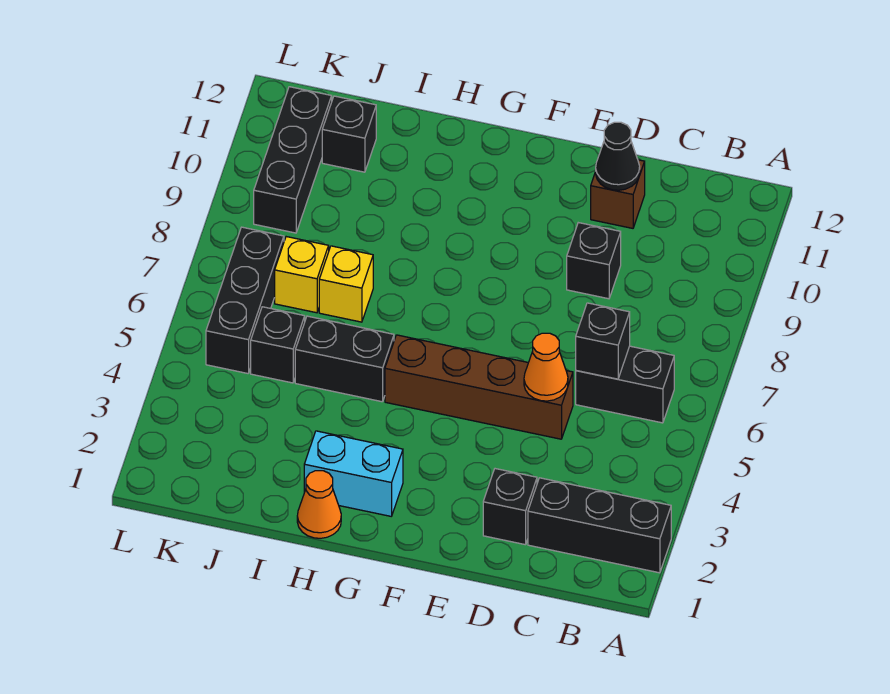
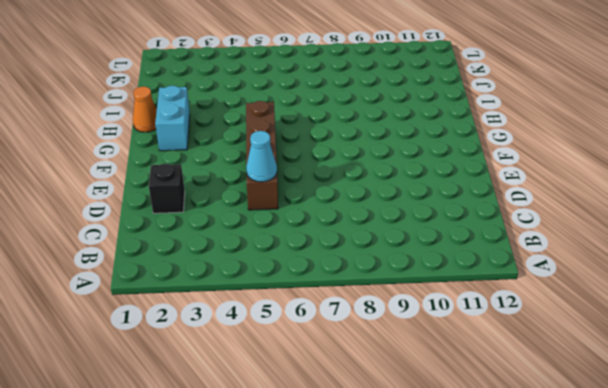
cyan cone D5 level 2 -> orange cone D5 level 2
none -> black brick A2:C2 level 1
none -> black brick B6:C6 level 1
none -> black brick D9 level 1

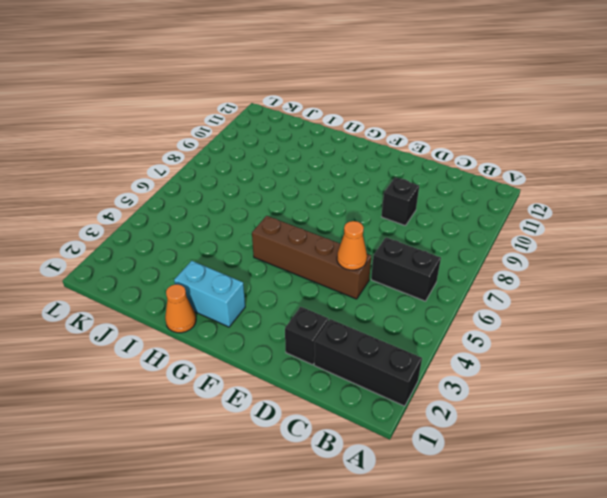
none -> brown brick D11 level 1
none -> black brick H5:I5 level 1
none -> yellow brick I7 level 1

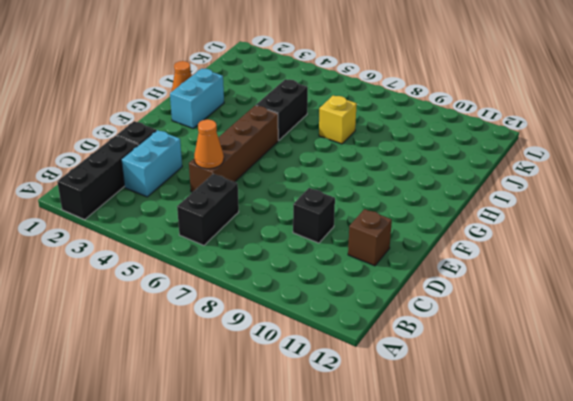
cyan brick C3:D3 level 1 -> none
none -> black brick J5 level 1
none -> yellow brick J7 level 1
none -> black brick J11 level 1

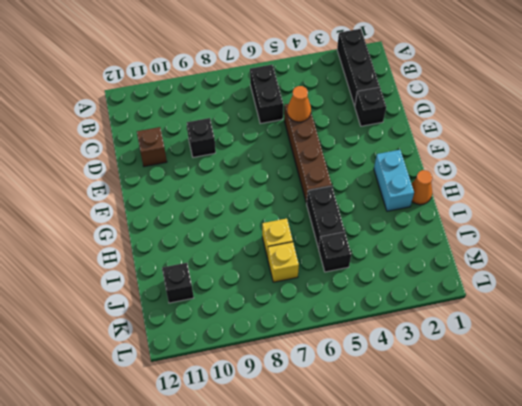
none -> black brick K5:K7 level 1
none -> black brick K9:K11 level 1
none -> black brick C6 level 2

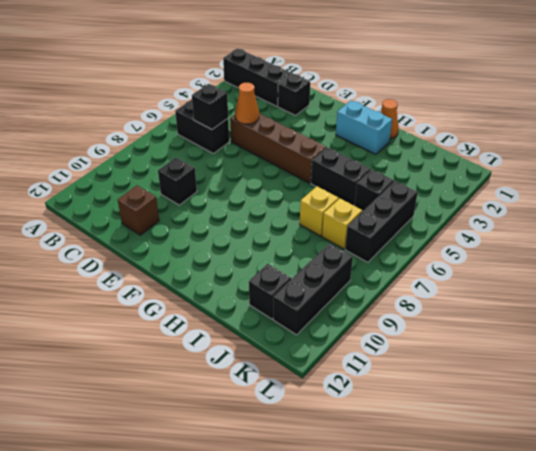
none -> black cone D11 level 2

